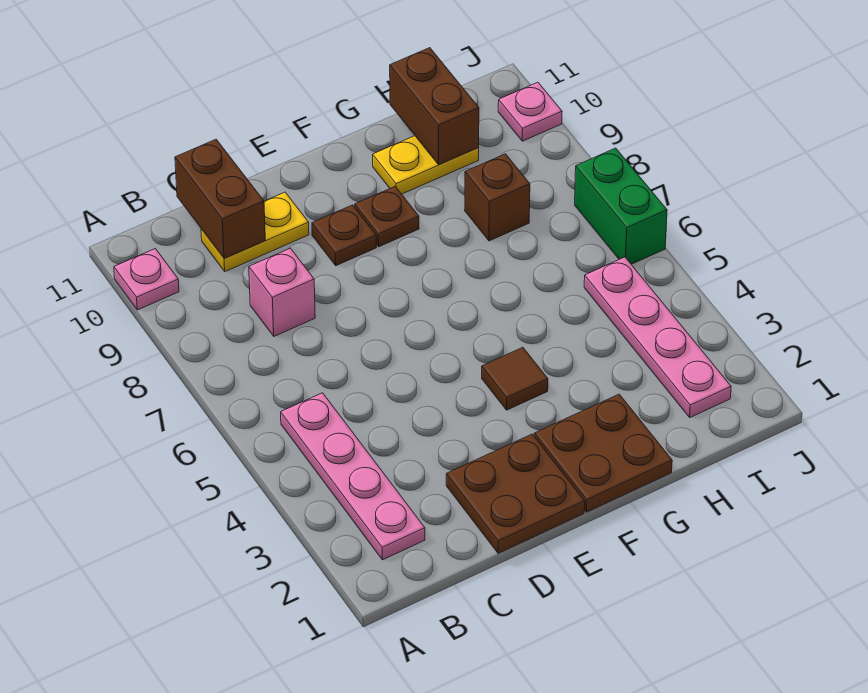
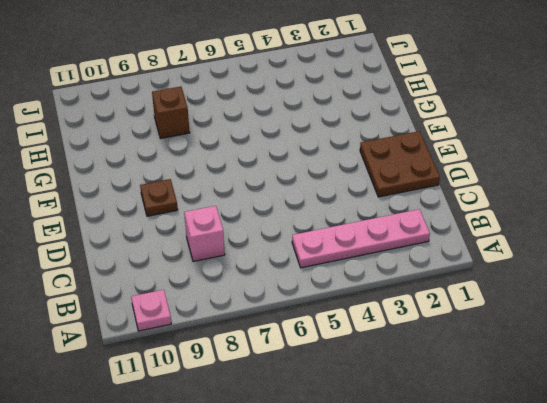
none -> yellow plate C10:D10 level 1
none -> brown plate F1:G2 level 1
none -> brown tile F4 level 1

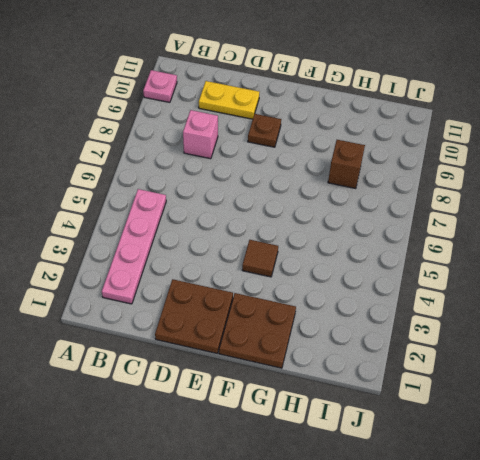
none -> brown plate F9 level 1
none -> yellow plate G10:H10 level 1
none -> pink plate I2:I5 level 1

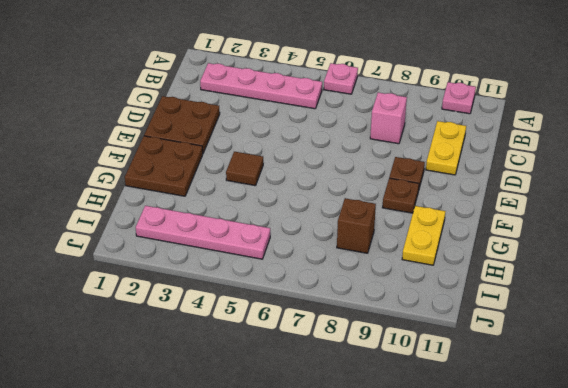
pink plate A6 level 1 -> pink plate J10 level 1
none -> green brick J6:J7 level 1
none -> brown brick C10:C11 level 2
none -> brown brick H10:H11 level 2

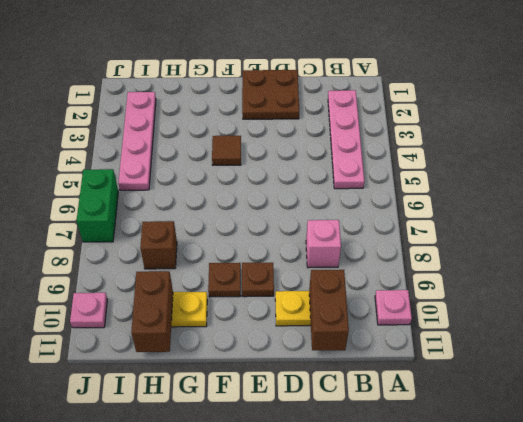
none -> brown plate F1:G2 level 1

